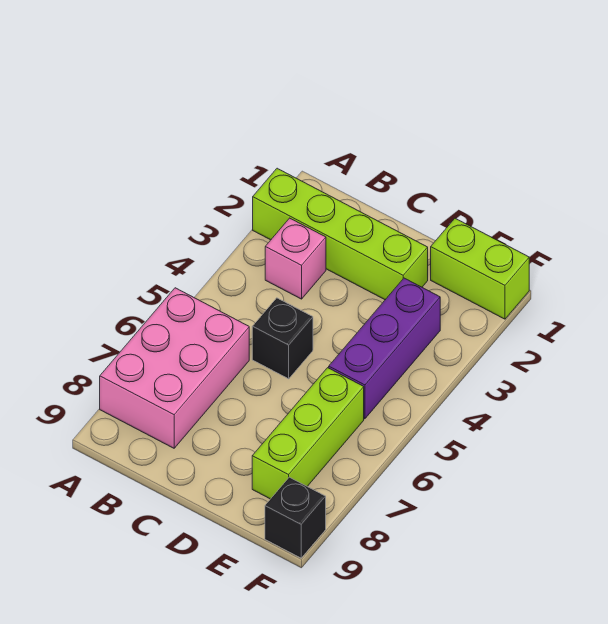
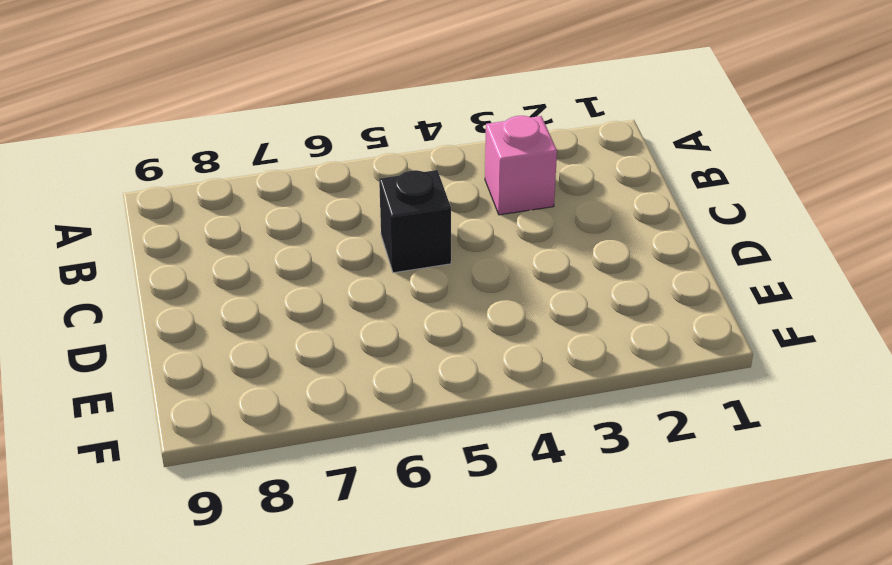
none -> lime brick A2:D2 level 1
none -> pink brick A6:B8 level 1

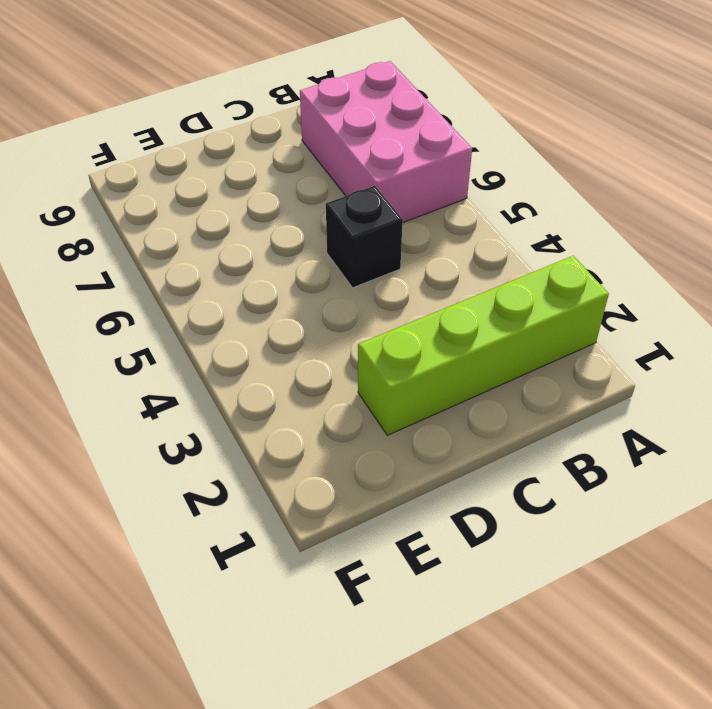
none -> pink brick B3 level 1
none -> lime brick E1:F1 level 1

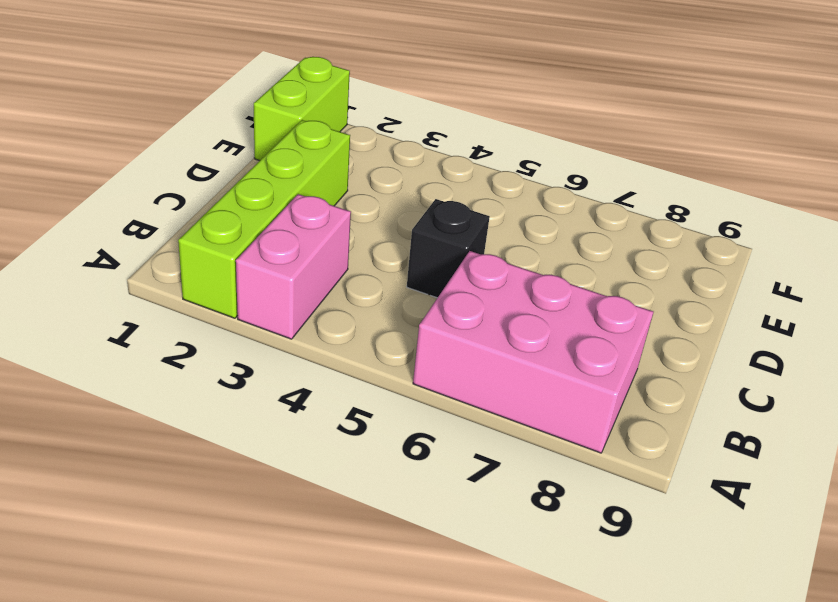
pink brick A3:B3 level 1 -> pink brick B3 level 1
none -> purple brick E3:E5 level 1
none -> lime brick E6:E8 level 1

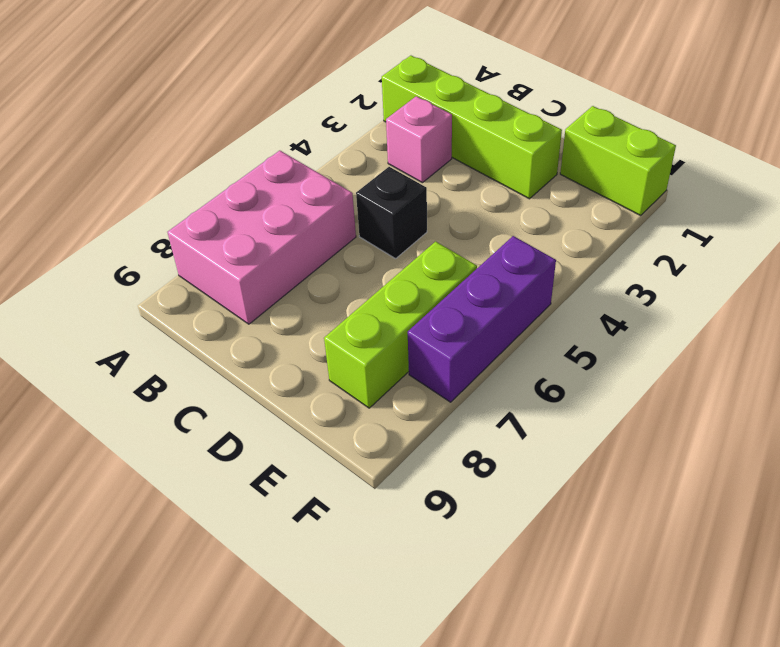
purple brick F5:F7 level 1 -> purple brick E3:E5 level 1
none -> black brick F9 level 1

